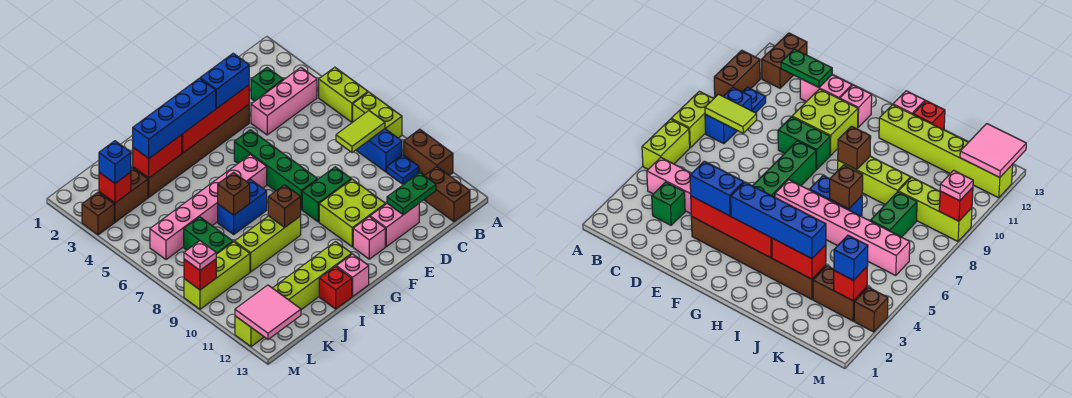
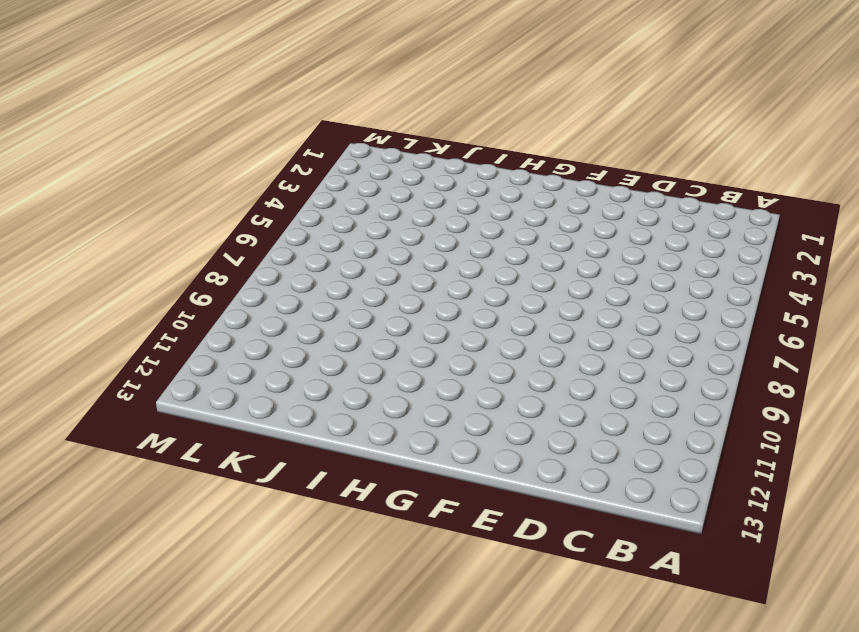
none -> lime brick A5:A6 level 1
none -> lime brick A7:A8 level 1
none -> brown brick A10:A11 level 1
none -> pink brick B4:D4 level 1

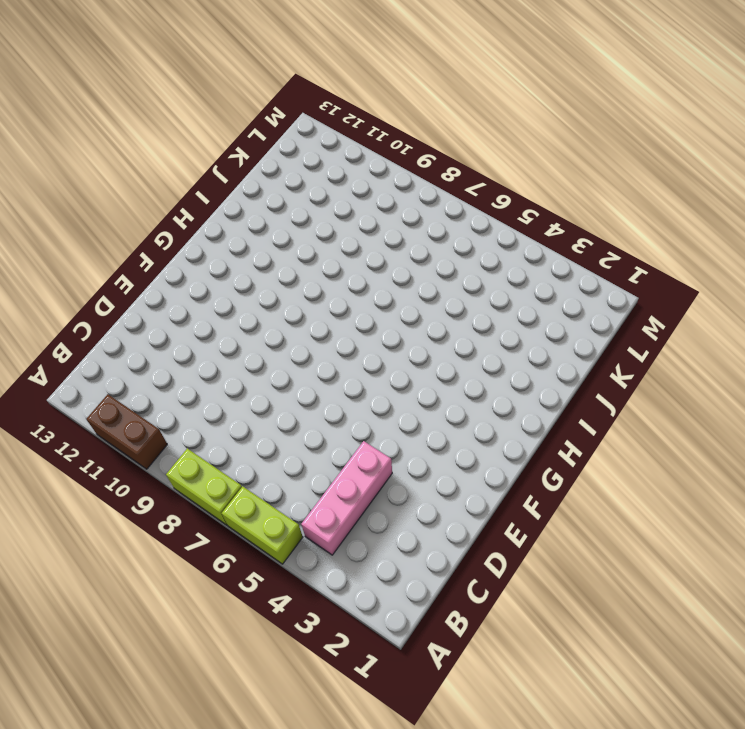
none -> blue brick B8:B9 level 1
none -> blue plate B10 level 1
none -> brown brick B12:B13 level 1
none -> green brick C3 level 1

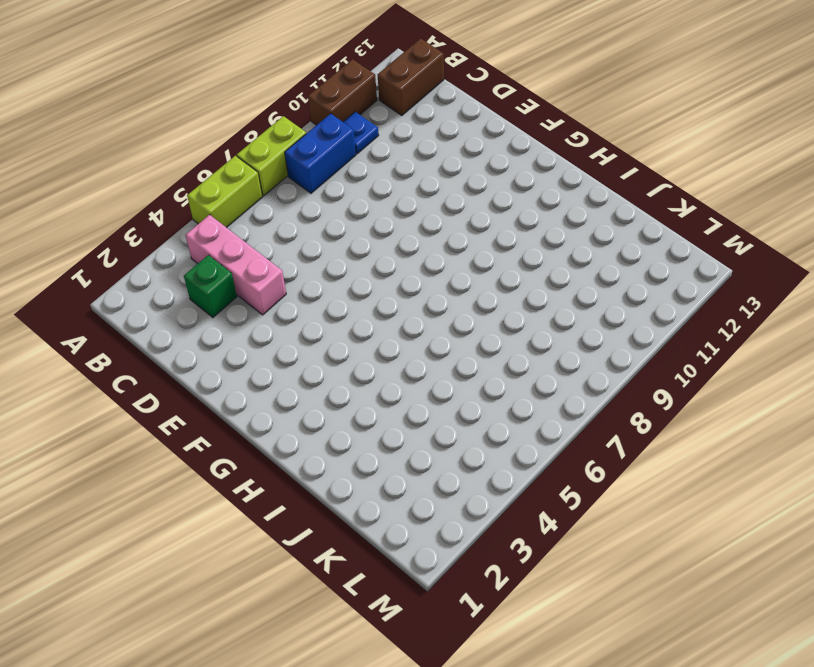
none -> pink brick D12:E12 level 1
none -> brown brick E3:J3 level 1
none -> green brick E9:F9 level 1
none -> lime brick E10:F11 level 1

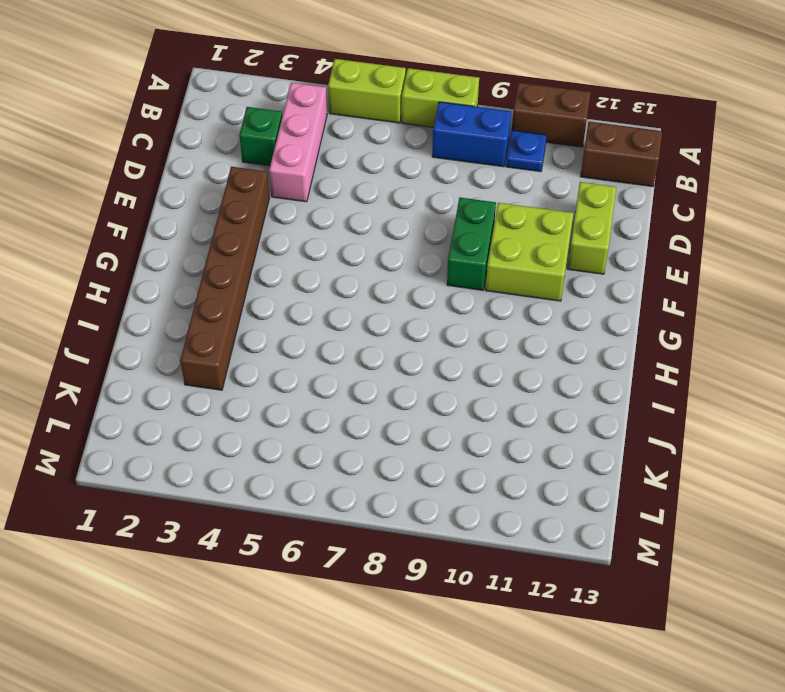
lime brick D12:E12 level 1 -> pink brick D12:E12 level 1
none -> green brick F5:F8 level 1
none -> pink brick F12 level 1
none -> pink brick G6:L6 level 1
none -> blue brick H7:I7 level 1

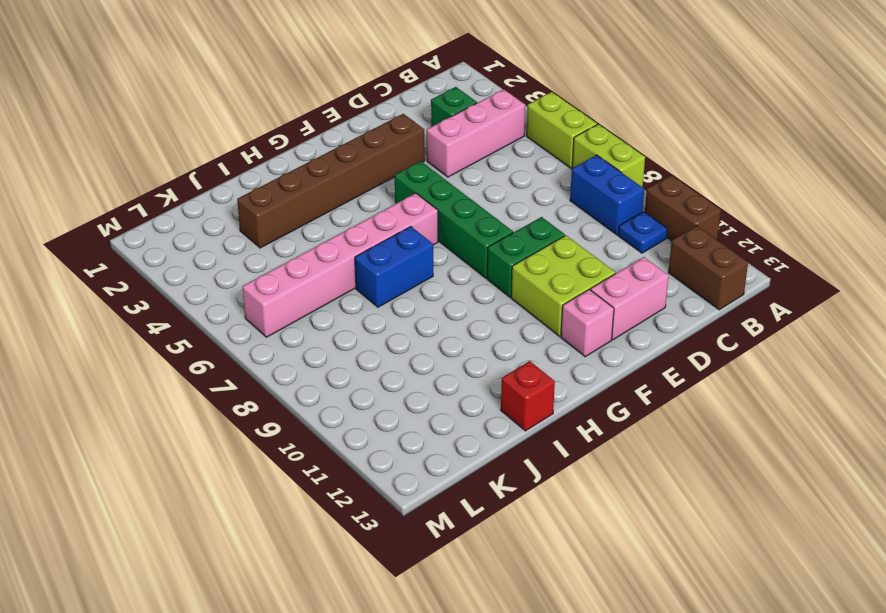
none -> lime brick H9:J9 level 1
none -> lime brick H12:M12 level 1
none -> pink brick H13 level 1
none -> brown brick K3:L3 level 1

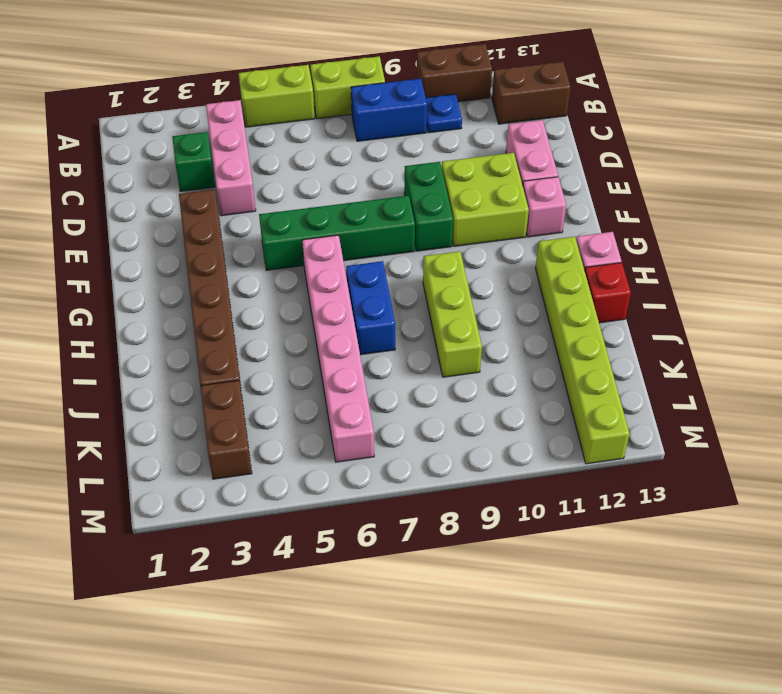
none -> green brick K7:K8 level 1
none -> lime brick K9:M9 level 1
none -> brown brick M3 level 1
none -> lime tile B8:C8 level 2

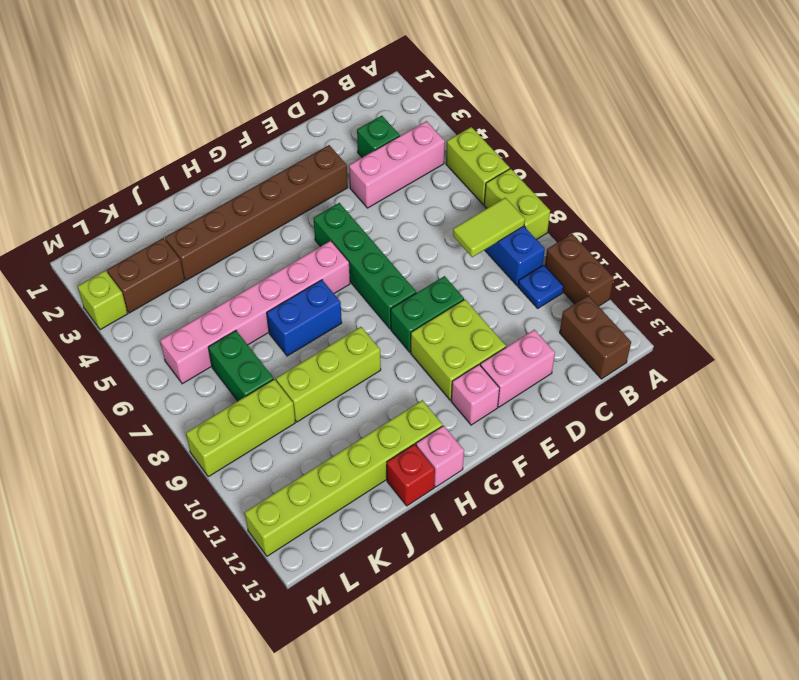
lime brick M3 level 1 -> brown brick M3 level 1
none -> green plate C12:D12 level 2
none -> red brick E3:H3 level 2
none -> brown brick H9 level 2
none -> red brick I3:J3 level 2

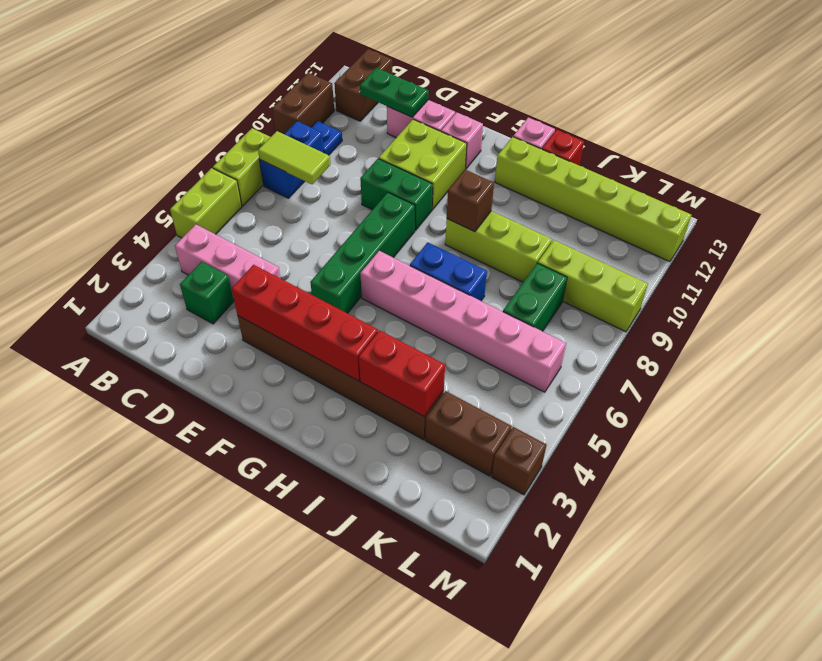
none -> brown brick I7 level 2
none -> red brick L3 level 2
none -> pink tile L12:M13 level 2
none -> red brick M9 level 2

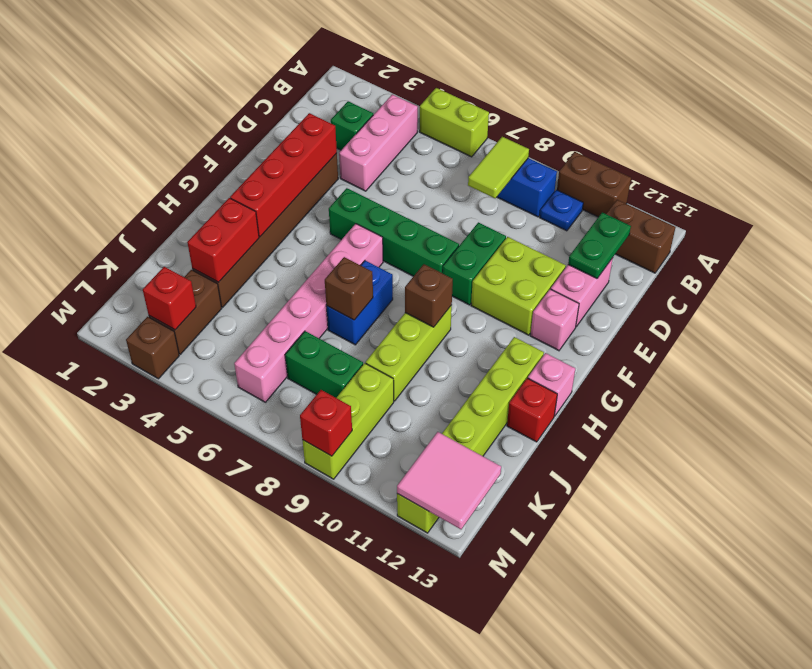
none -> lime brick A7:A8 level 1
none -> blue brick E3:F3 level 3
none -> blue brick G3:J3 level 3
none -> blue brick L3 level 3

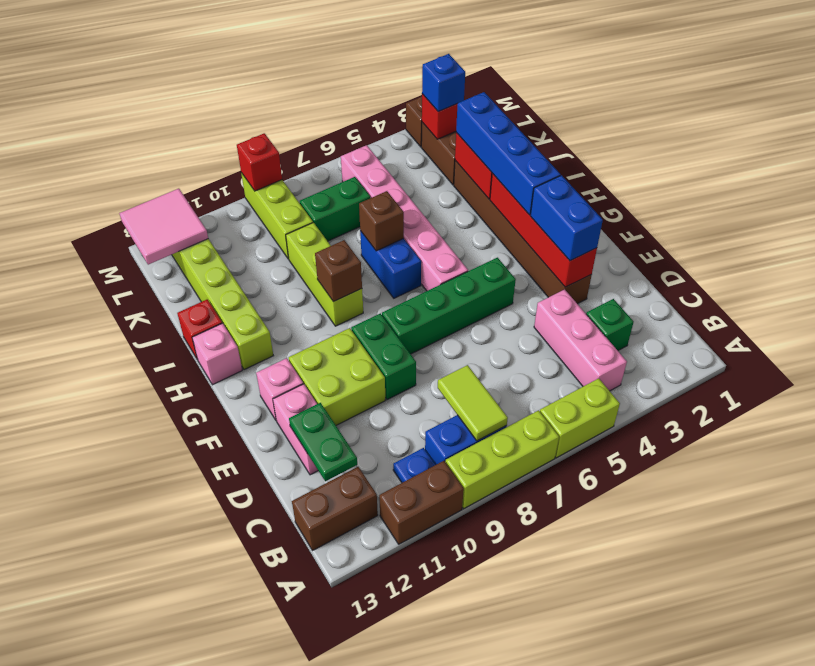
lime brick A7:A9 level 1 -> lime brick A7:A8 level 1
none -> pink plate M9 level 3

